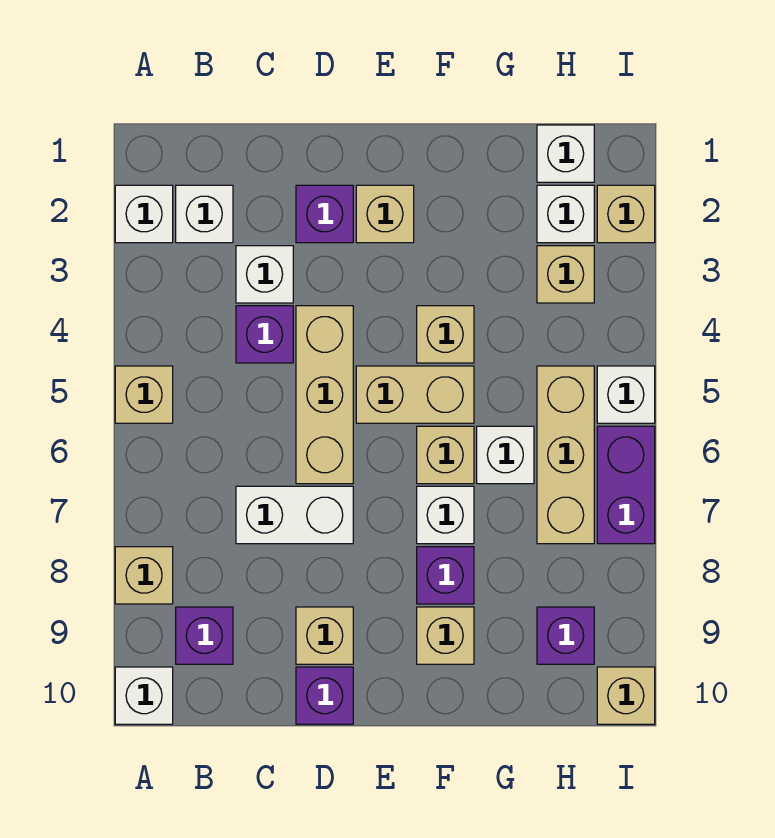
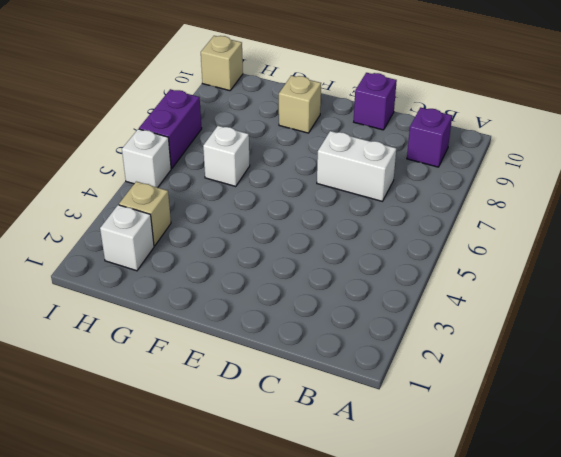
none -> white brick A2 level 1
none -> tan brick A5 level 1
none -> tan brick A8 level 1
none -> white brick A10 level 1

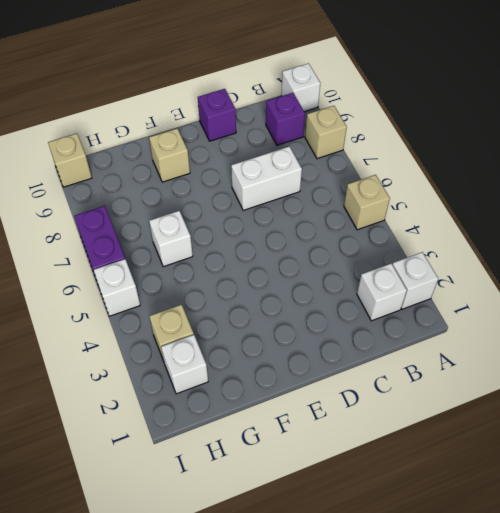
none -> white brick C3 level 1
none -> purple brick C4 level 1
none -> purple brick D2 level 1
none -> tan brick D4:D6 level 1

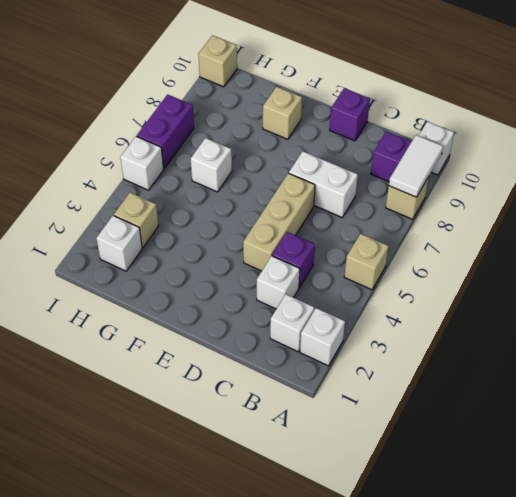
white tile A8:A9 level 2 -> none
none -> purple brick D2 level 1
none -> tan brick D9 level 1
none -> tan brick E2 level 1
none -> tan brick E5:F5 level 1

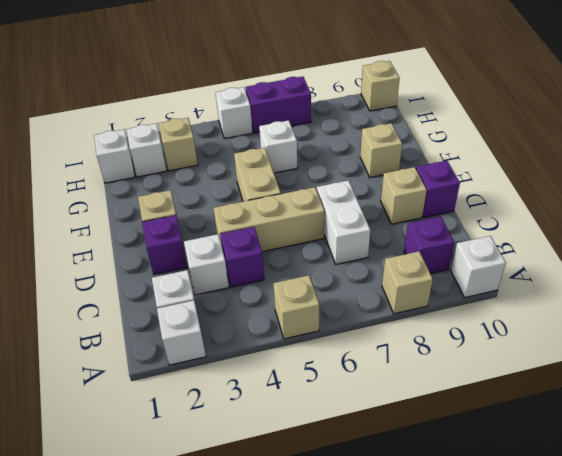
none -> tan brick F4 level 1
none -> tan brick F6 level 1
none -> white brick F7 level 1
none -> purple brick F8 level 1

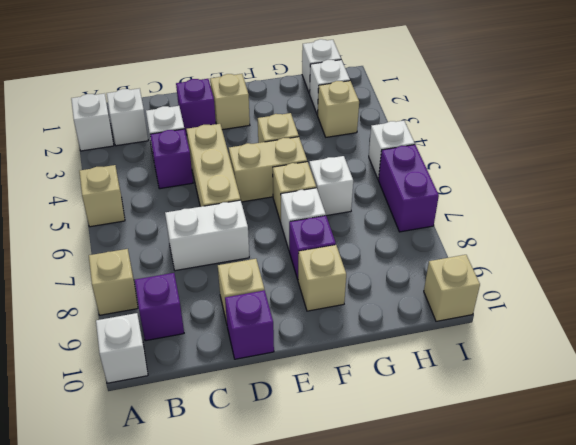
none -> tan brick H5:H7 level 1
none -> purple brick H9 level 1
none -> tan brick I2 level 1

